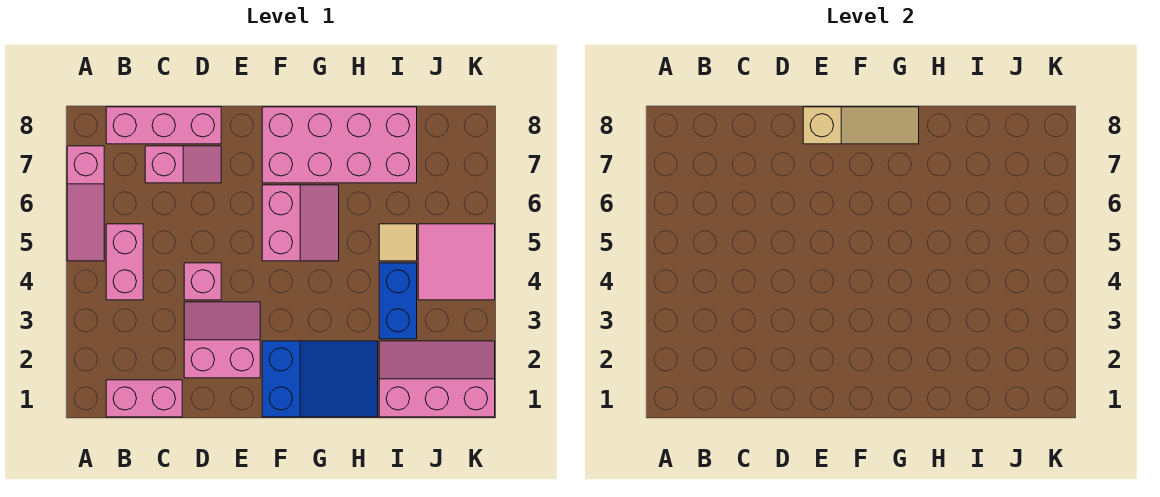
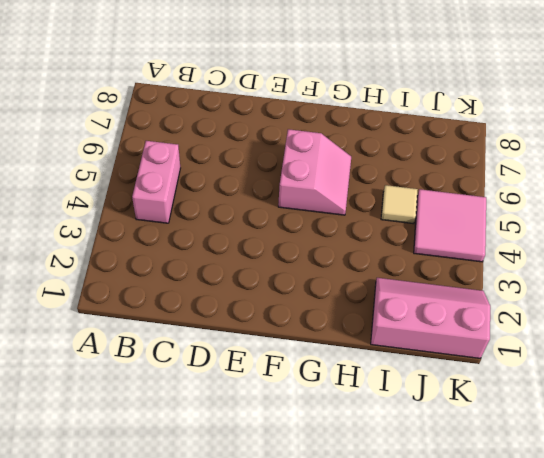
none -> pink slope A5:A7 level 1 top 7
none -> pink brick B1:C1 level 1
none -> pink brick B8:D8 level 1

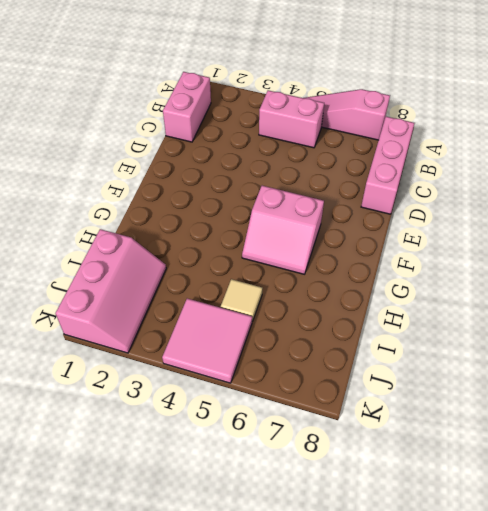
none -> pink slope C7:D7 level 1 top C
none -> pink slope D2:E3 level 1 top 2
none -> pink brick D4 level 1

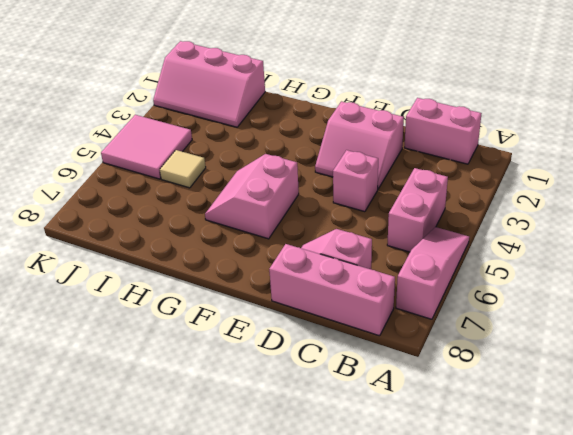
none -> blue slope F1:H2 level 1 top F
none -> pink brick F7:I8 level 1
none -> blue brick I3:I4 level 1

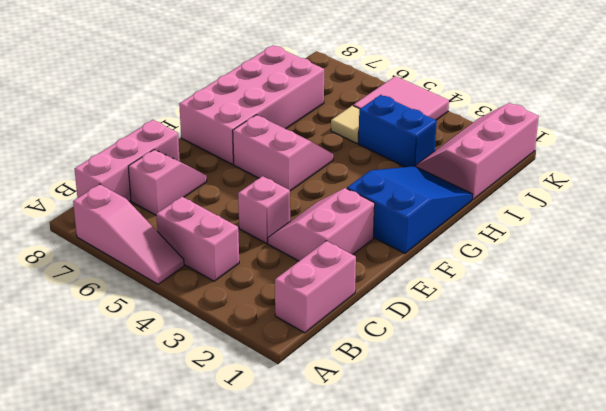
none -> tan slope E8:G8 level 2 top E

